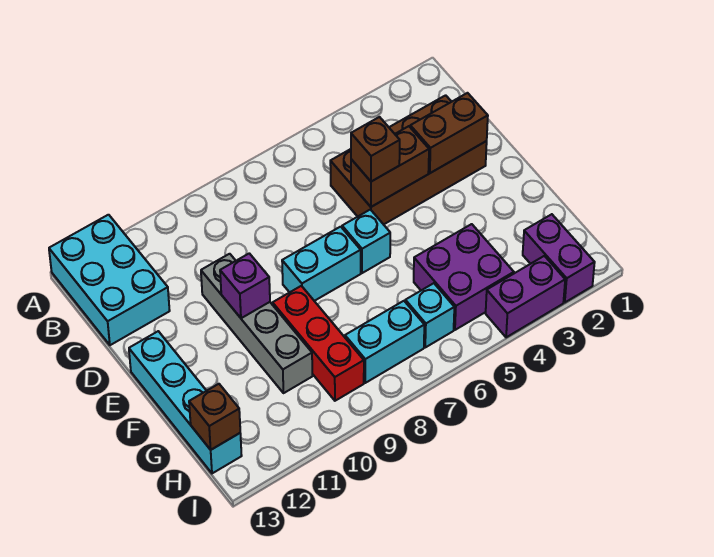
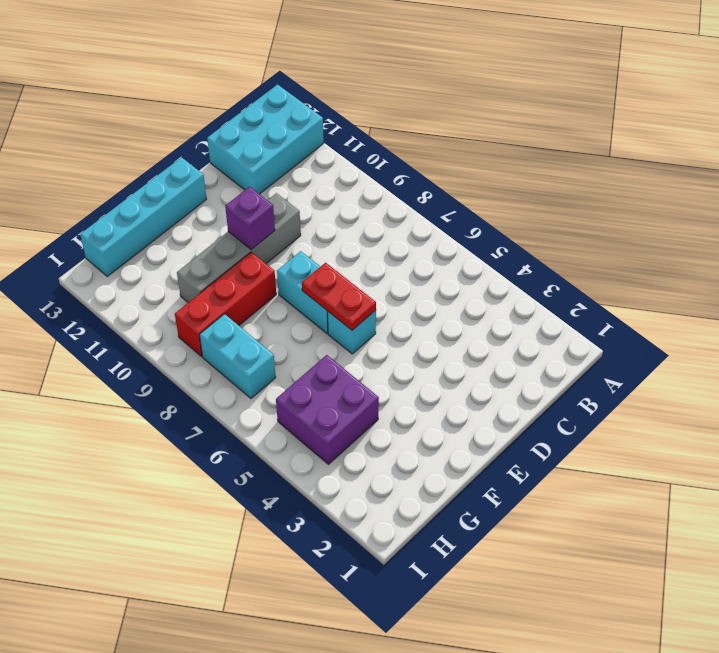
red plate E6:E7 level 2 -> none
none -> brown brick C2:D5 level 1
none -> purple brick H2:I2 level 1
none -> cyan brick H6 level 1

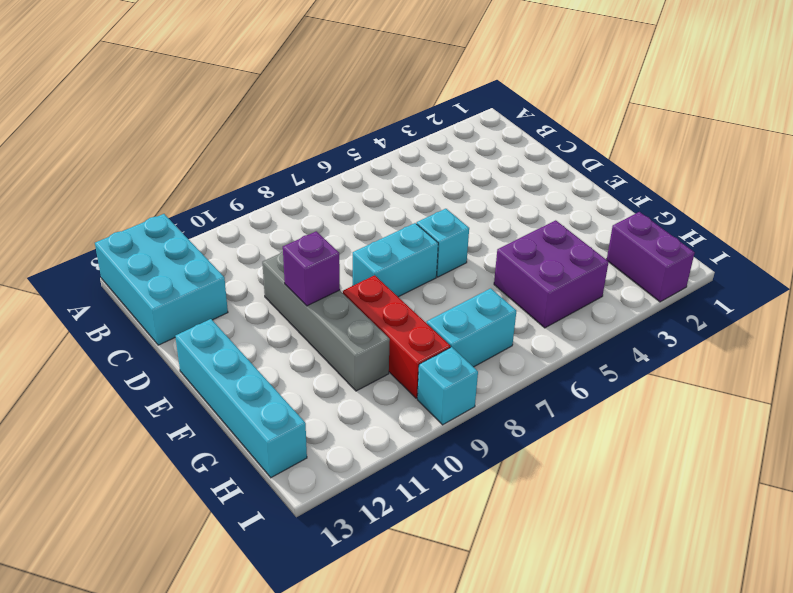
cyan brick I9 level 1 -> cyan brick H6 level 1
none -> brown brick C2:D5 level 1
none -> purple brick I3:I4 level 1
none -> brown brick D2:D3 level 2

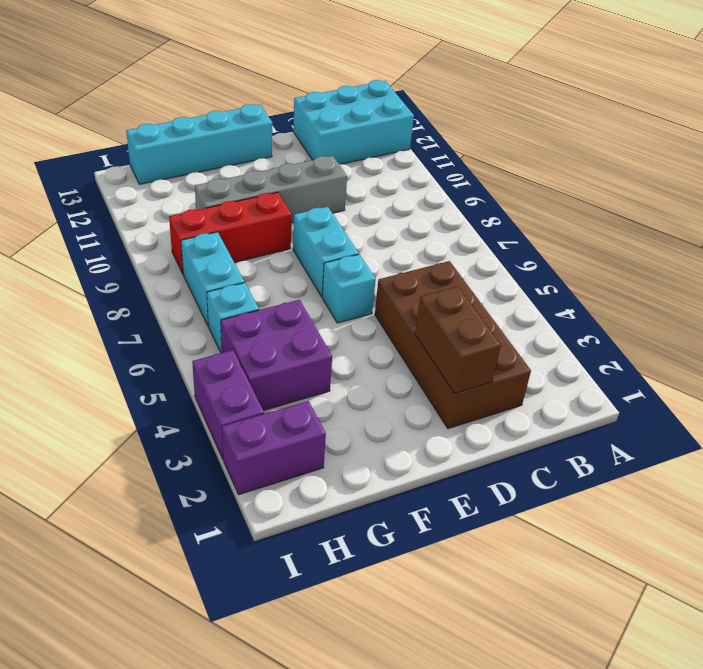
none -> brown brick D4:D5 level 2
none -> purple brick E10 level 2
none -> brown brick H13 level 2

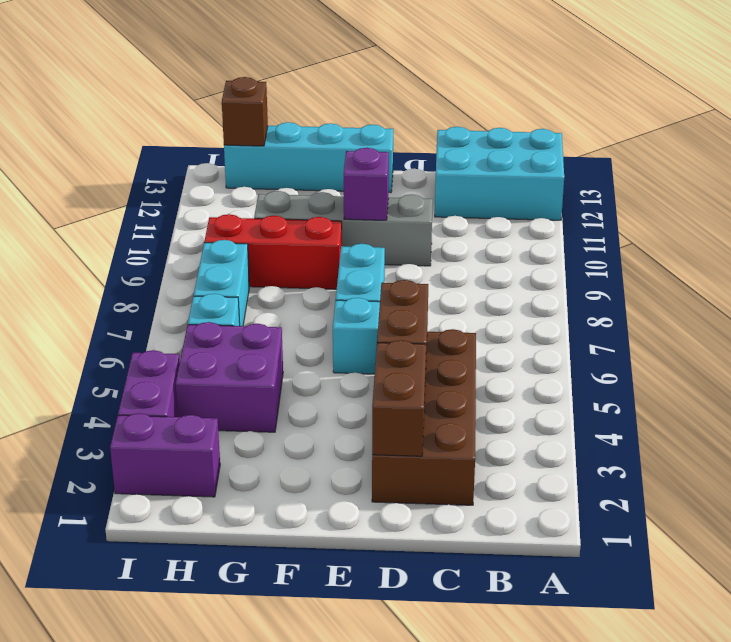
none -> brown brick D5 level 3

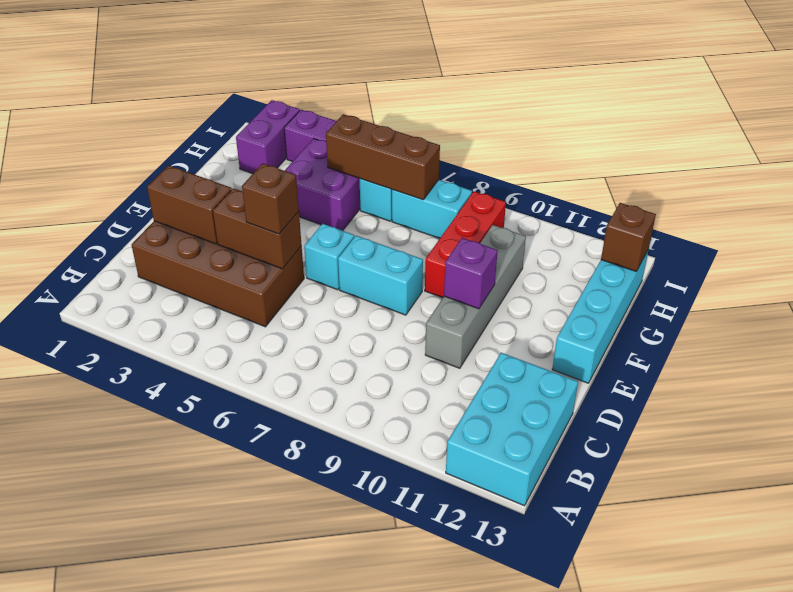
brown brick H5:H7 level 2 -> none

